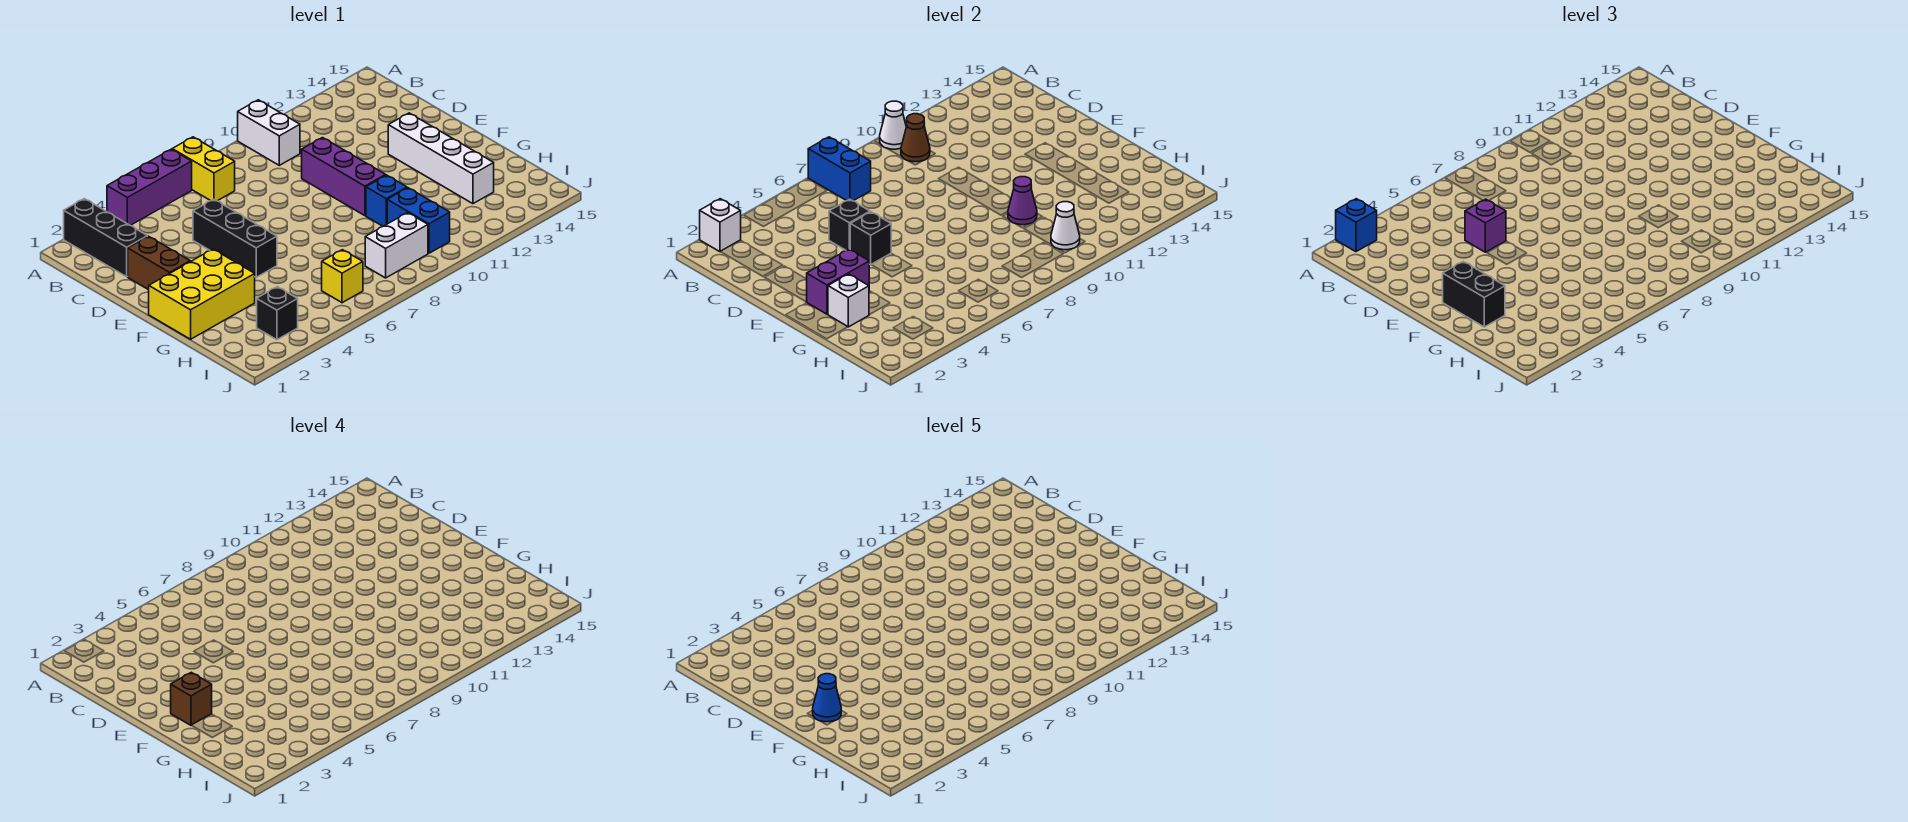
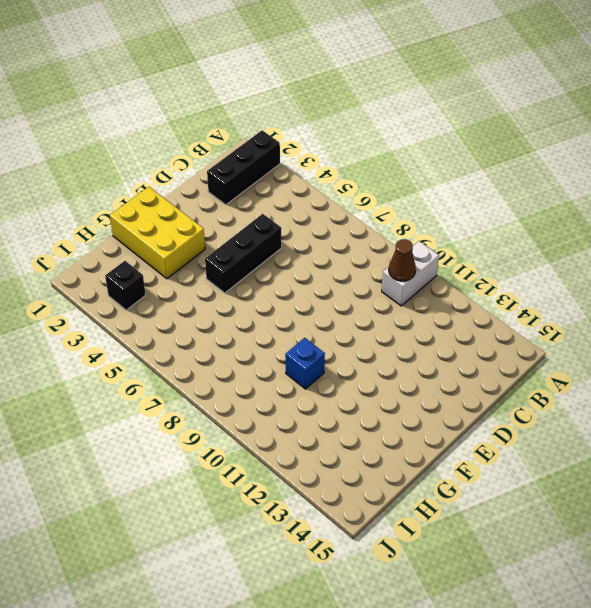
none -> purple brick A4:A6 level 1
none -> yellow brick A7:B7 level 1
none -> brown brick D2:E2 level 1

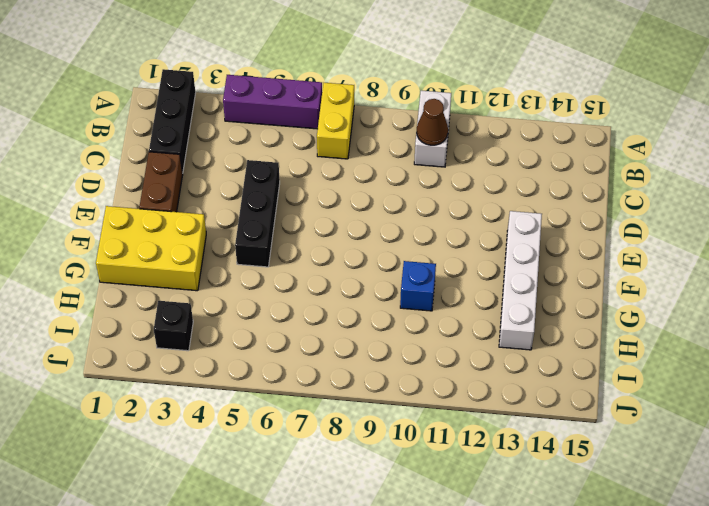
none -> purple brick D10:F10 level 1
none -> blue brick H10:I10 level 1
none -> yellow brick I6 level 1

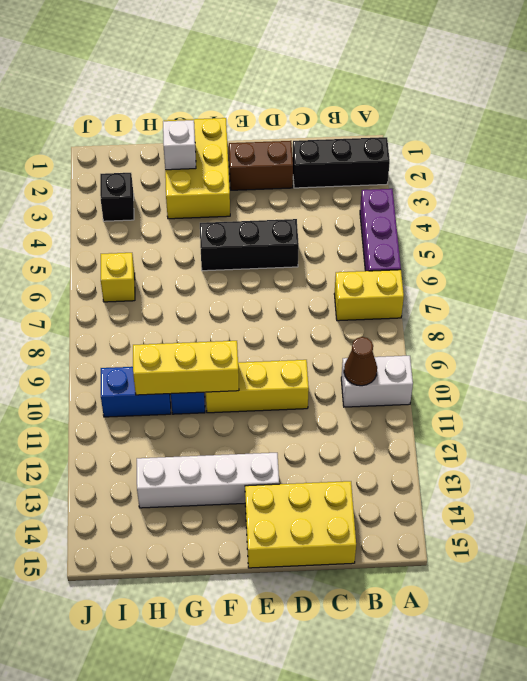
yellow brick C14:E15 level 1 -> none
yellow brick D10:F10 level 1 -> purple brick D10:F10 level 1
yellow brick F10:H10 level 2 -> purple cone G10 level 2
none -> white brick I8:I9 level 1
none -> white brick A2 level 2
none -> blue brick A7:B7 level 2

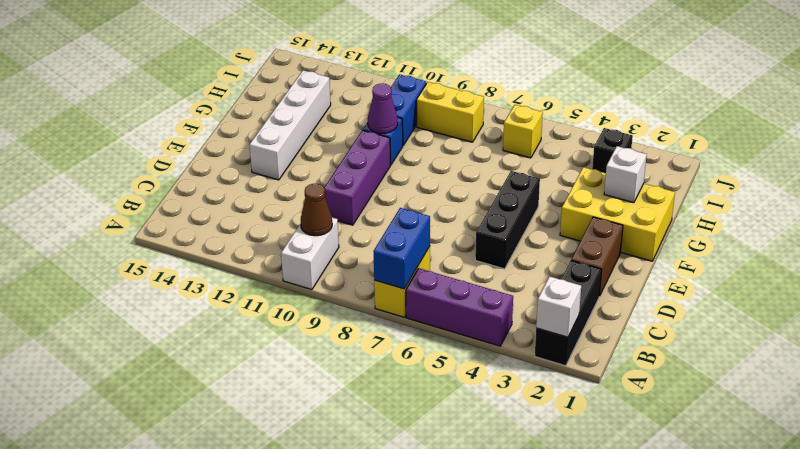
yellow brick I8:I9 level 1 -> white brick I8:I9 level 1
none -> white cone A10 level 2
none -> black brick D5 level 2
none -> black brick E5 level 2

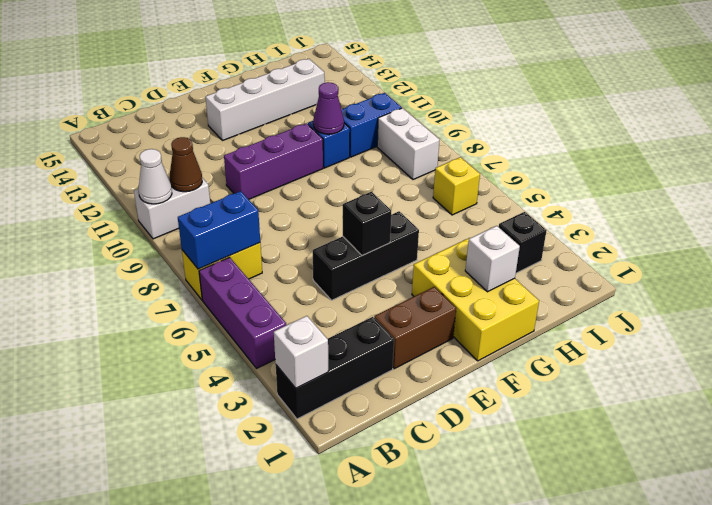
none -> black brick D5 level 2
none -> purple brick F2:F3 level 2
none -> white cone I10 level 2

